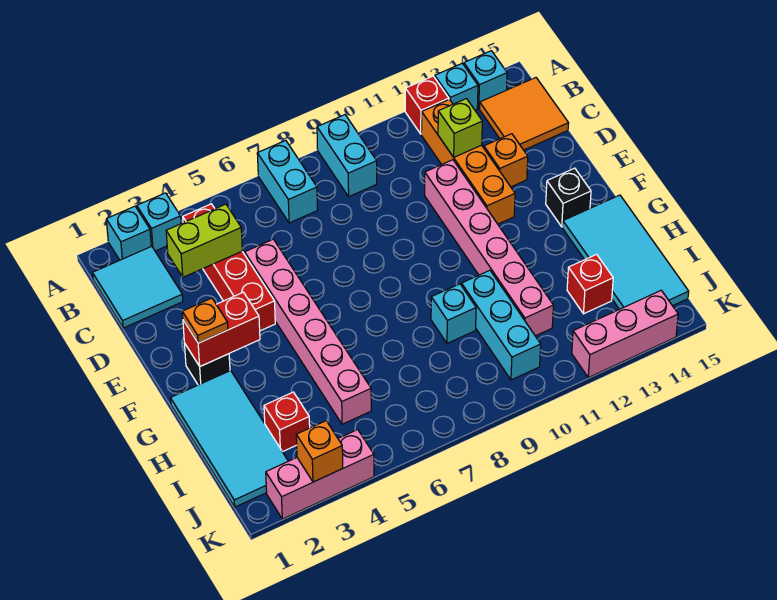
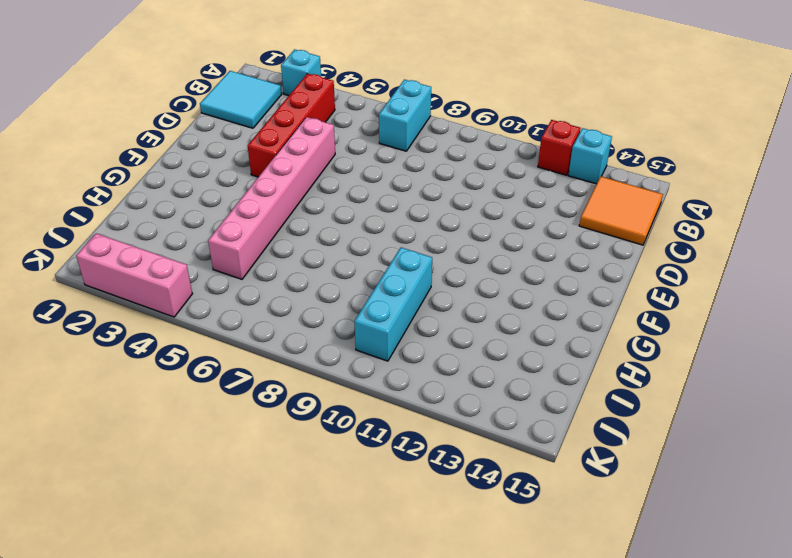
none -> cyan brick A2 level 1
none -> cyan brick A9:B9 level 1
none -> cyan brick A14 level 1

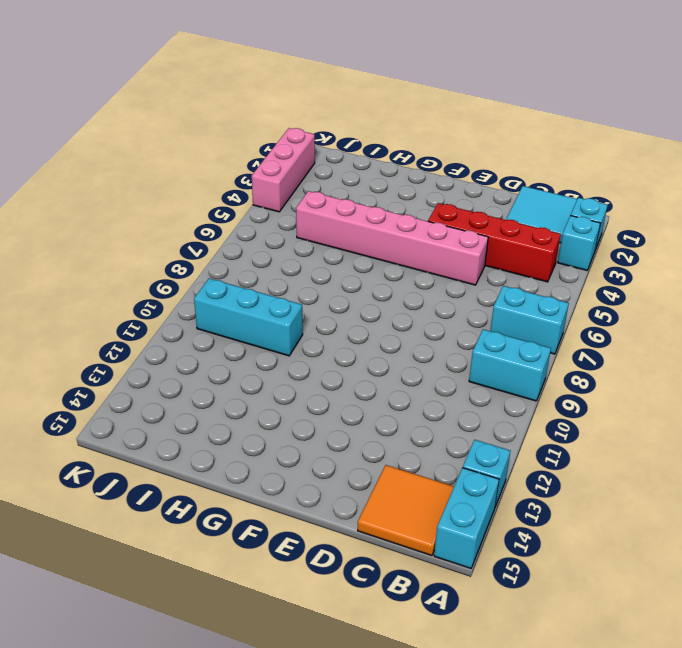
cyan brick A14:A15 level 1 -> cyan brick A14 level 1
none -> red brick A12 level 1
none -> orange brick B12:E12 level 1
none -> pink brick D11:I11 level 1

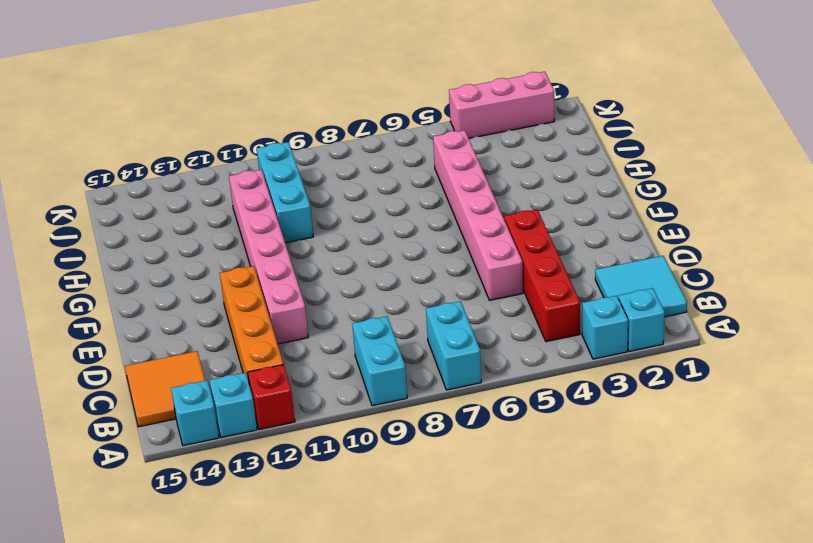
none -> orange brick D13 level 1
none -> black brick F2 level 1
none -> black brick F14 level 1

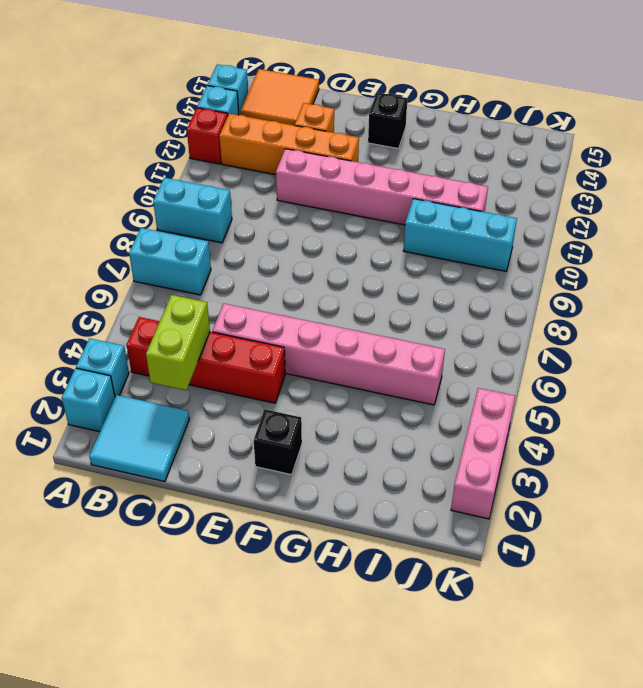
none -> cyan tile G1:J2 level 1
none -> cyan tile G14:J15 level 1
none -> cyan brick H9 level 1

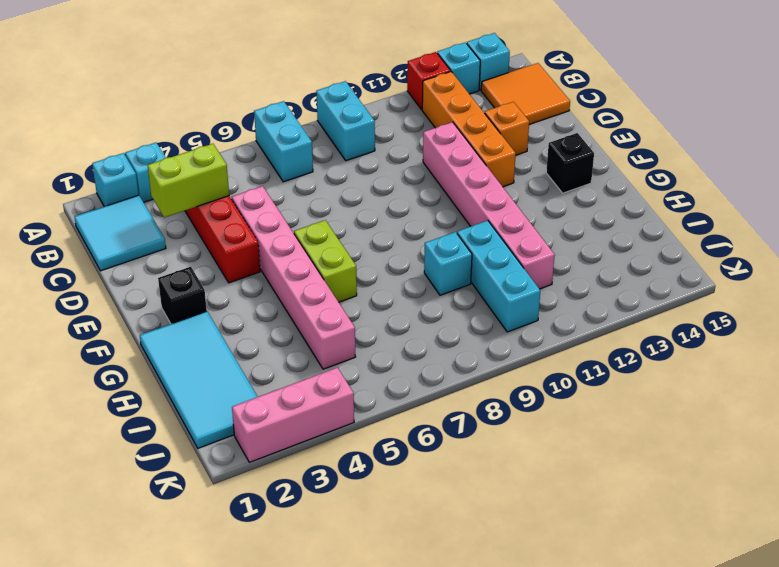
lime brick F6:G6 level 1 -> none
none -> cyan tile G14:J15 level 1
none -> red brick I3 level 1
none -> red brick I13 level 1

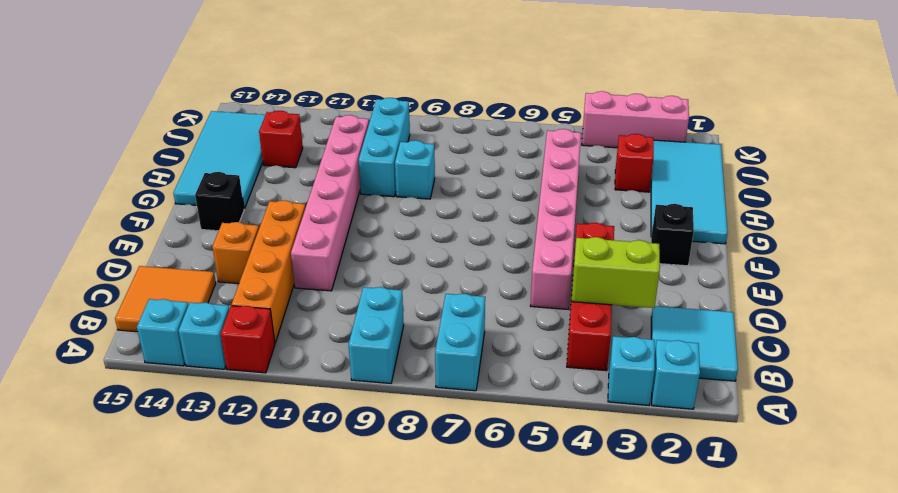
none -> pink brick K12:K14 level 1
none -> lime brick C12 level 2
none -> red brick F2:F3 level 2

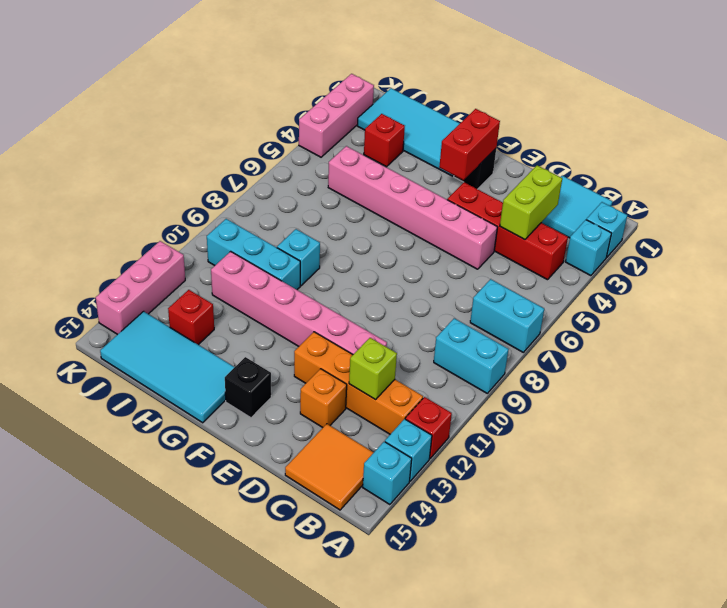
none -> orange brick K3 level 2
none -> orange plate F2 level 3

